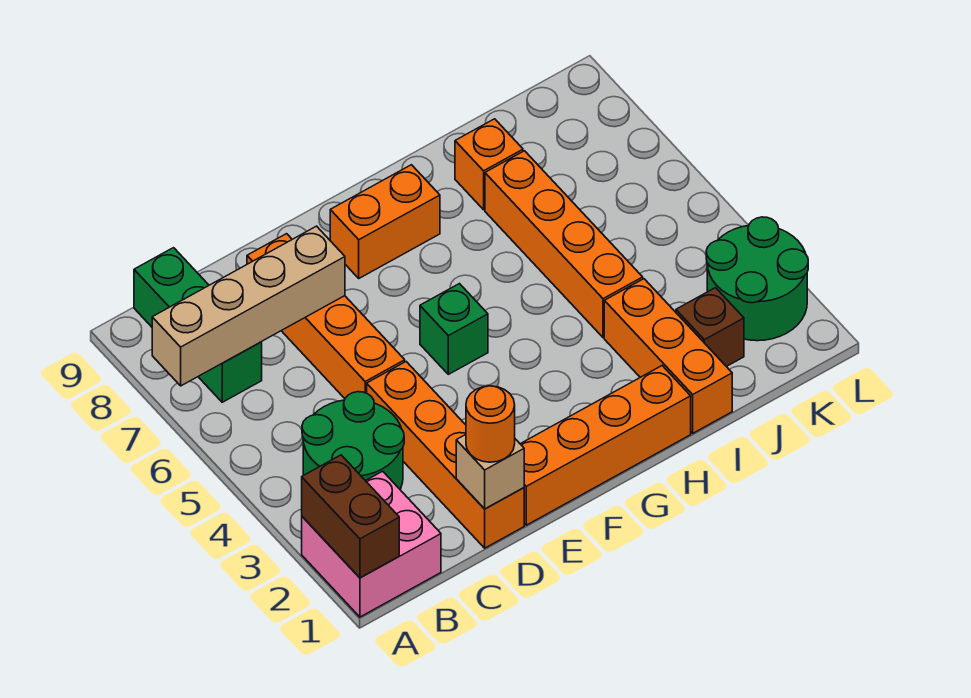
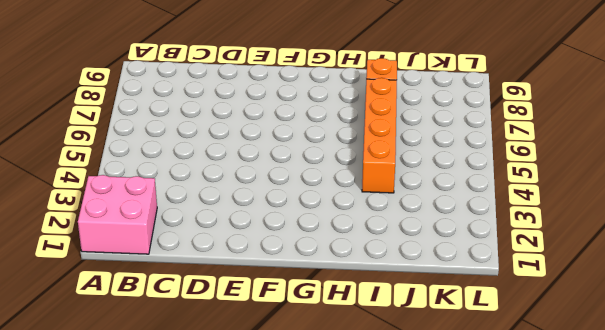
none -> green round brick B3:C4 level 1
none -> green brick B7:B9 level 1
none -> orange brick D1:D4 level 1

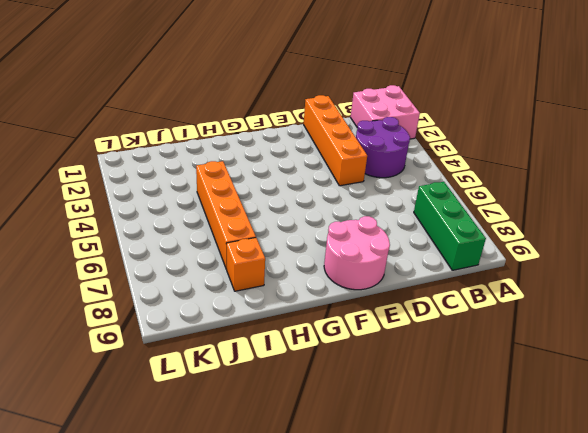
purple round brick B3:C4 level 1 -> green round brick B3:C4 level 1
pink round brick E8:F9 level 1 -> orange brick F8:G8 level 1
none -> orange brick D5:D8 level 1
none -> orange brick E1:H1 level 1
none -> green brick F5 level 1

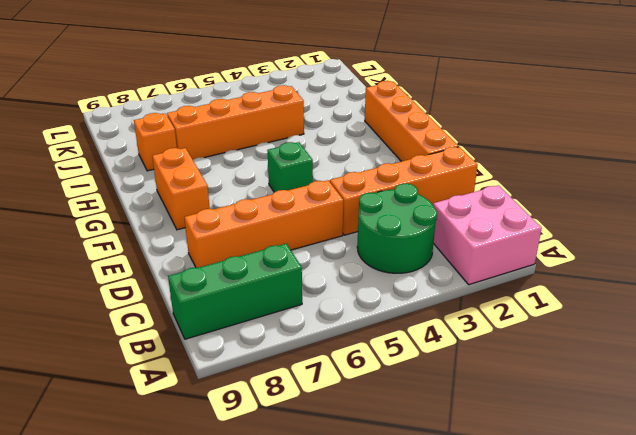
none -> orange brick I1:I3 level 1
none -> brown brick J2 level 1
none -> green round brick K2:L3 level 1

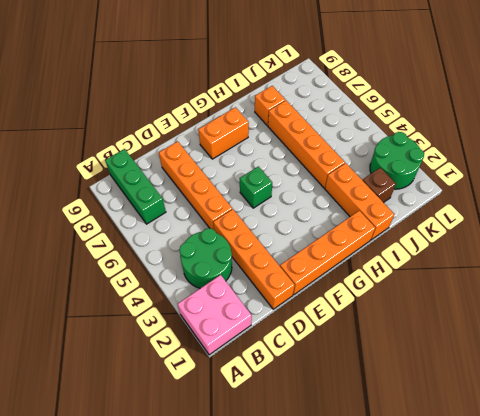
none -> brown brick A1:A2 level 2
none -> tan brick A7:D7 level 2
none -> tan brick D1 level 2

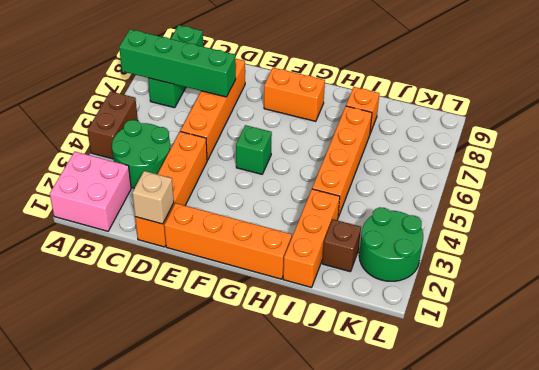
brown brick A4:A5 level 1 -> brown brick A1:A2 level 2
green brick A7:D7 level 2 -> tan brick A7:D7 level 2
none -> orange round brick D1 level 3

